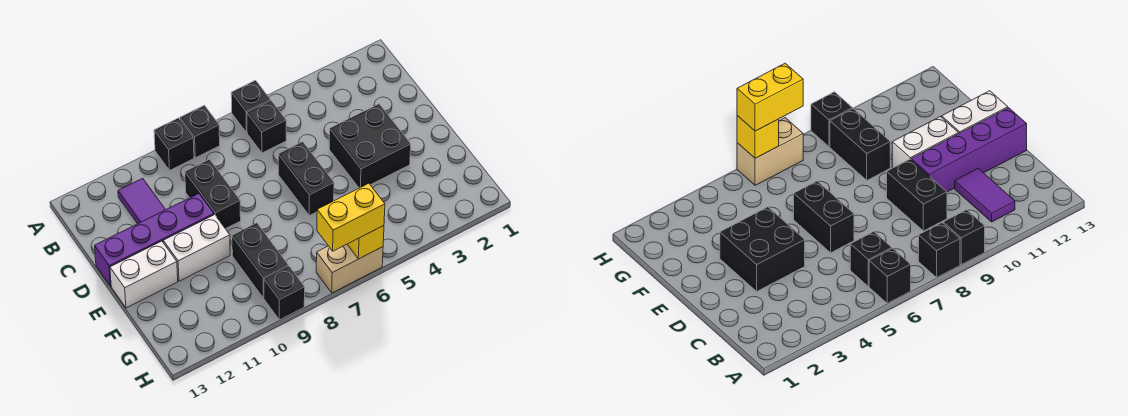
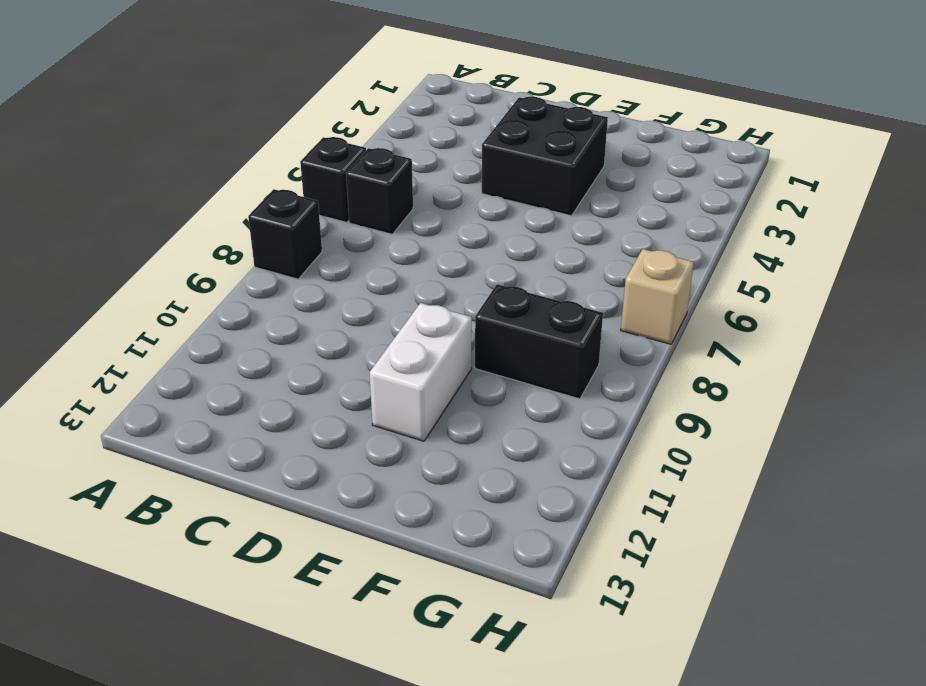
tan brick H7 level 1 -> tan brick H6:H7 level 1
none -> black brick A9 level 1
none -> purple tile B11:C11 level 1
none -> black brick C9:D9 level 1

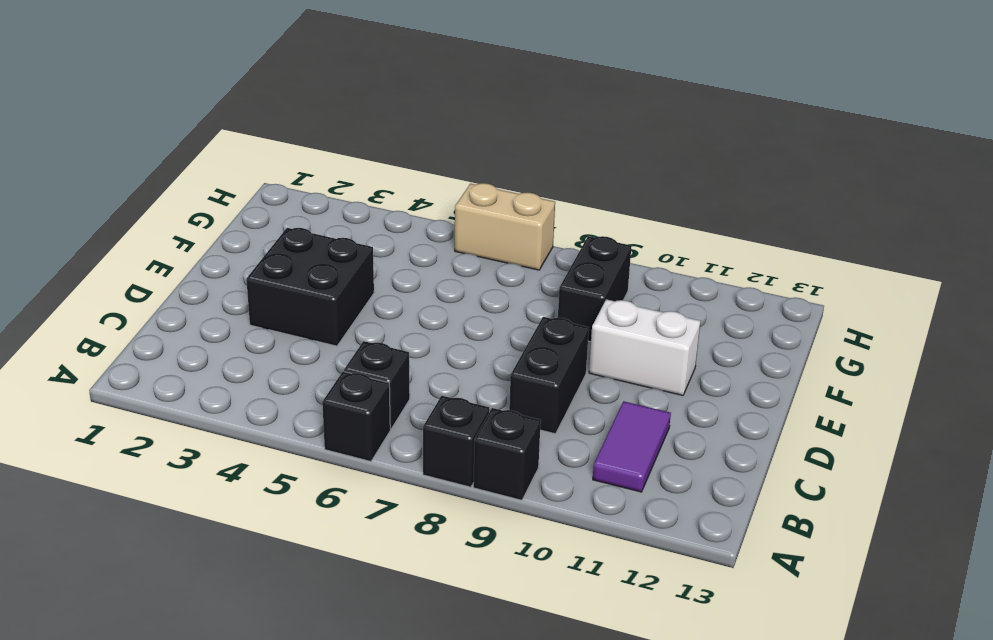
none -> black brick D6:E6 level 1
none -> purple brick D10:D13 level 1
none -> white brick E12:E13 level 1

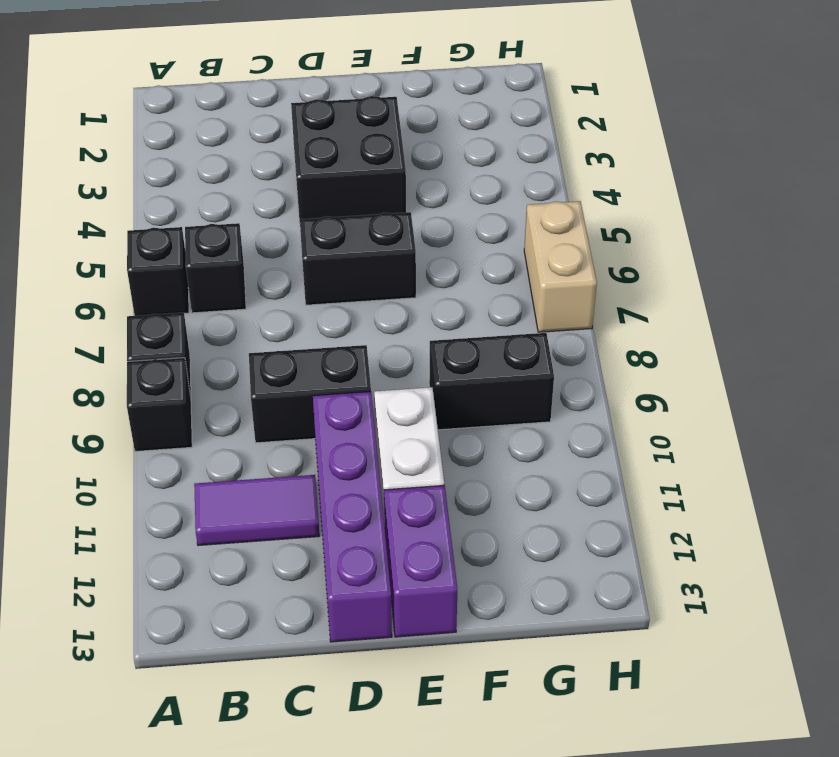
purple brick E12:E13 level 1 -> white brick E12:E13 level 1
none -> black brick H9 level 1
none -> yellow brick H6 level 2
none -> yellow brick H6:H7 level 3

